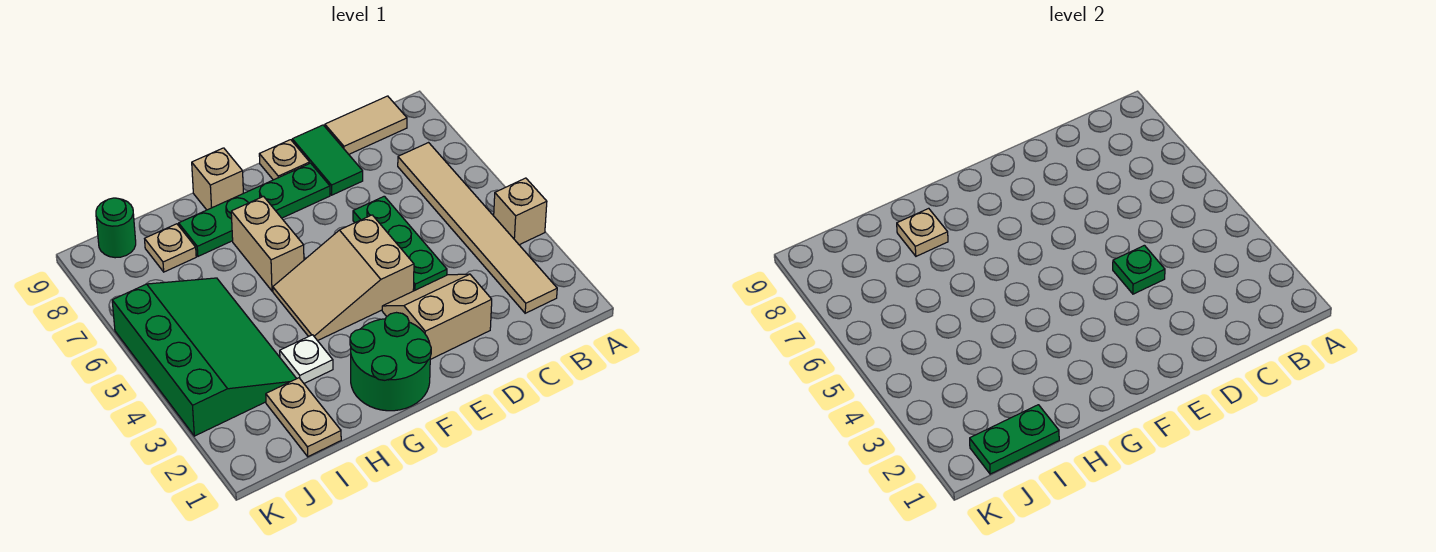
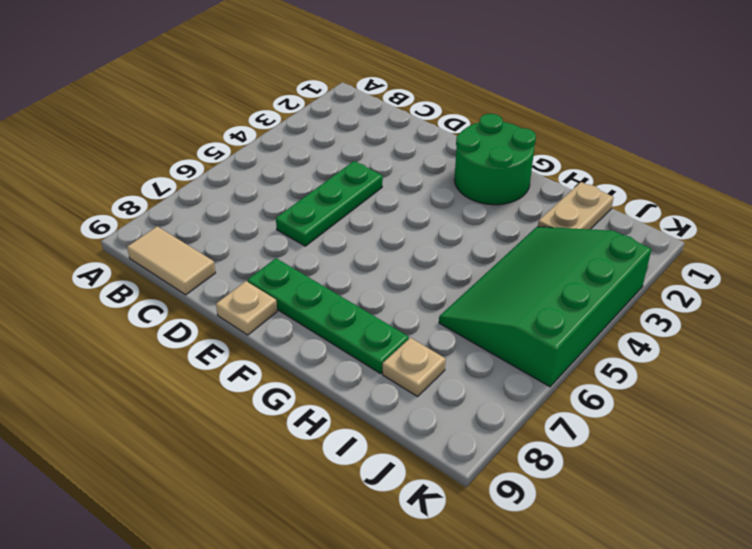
none -> tan brick A4 level 1
none -> tan tile B2:B7 level 1
none -> tan slope D2:E3 level 1 top 2

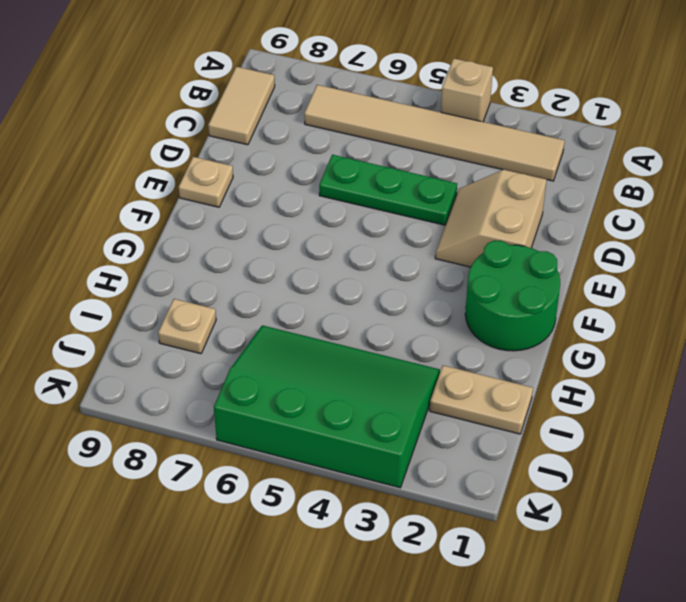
none -> green tile D8:D9 level 1
none -> tan slope E4:G5 level 1 top E
none -> green plate E8:H8 level 1

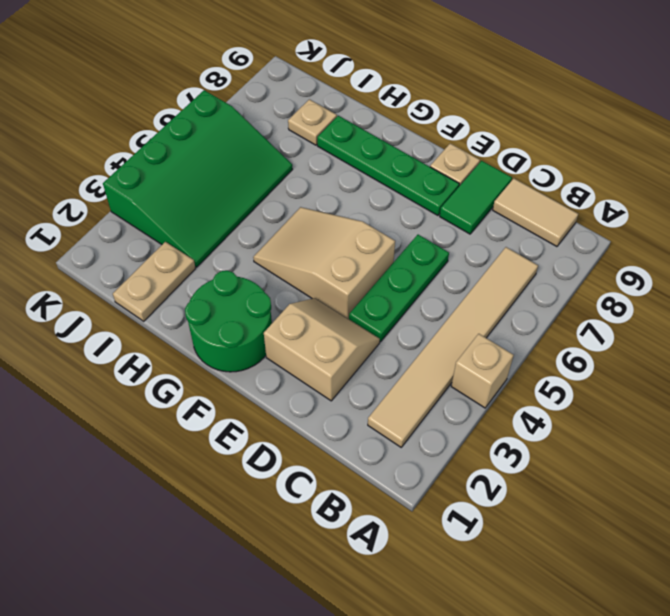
none -> tan brick G6:G7 level 1
none -> tan brick G9 level 1
none -> white plate H3 level 1

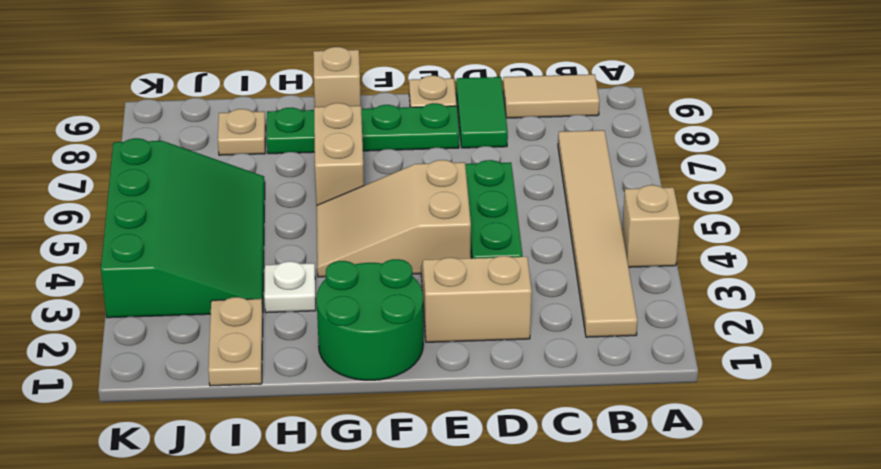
none -> green round brick J9 level 1
none -> green plate D4 level 2
none -> tan plate H8 level 2

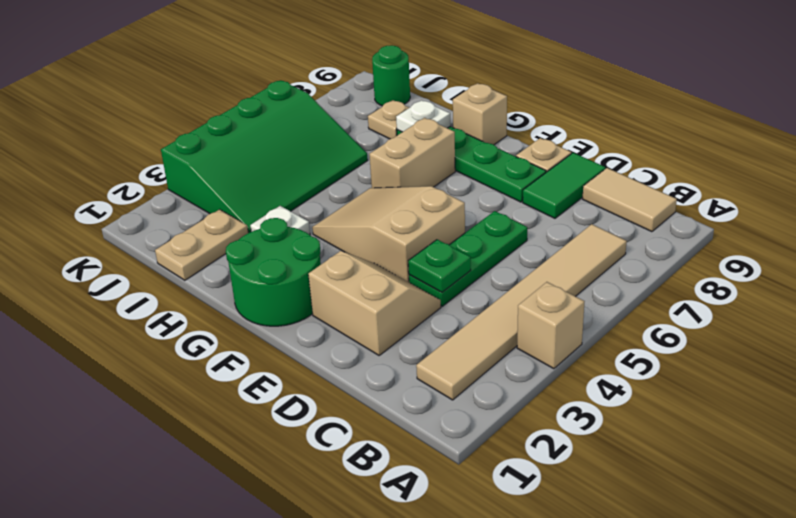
white plate H8 level 2 -> tan plate H8 level 2
none -> green plate I1:J1 level 2

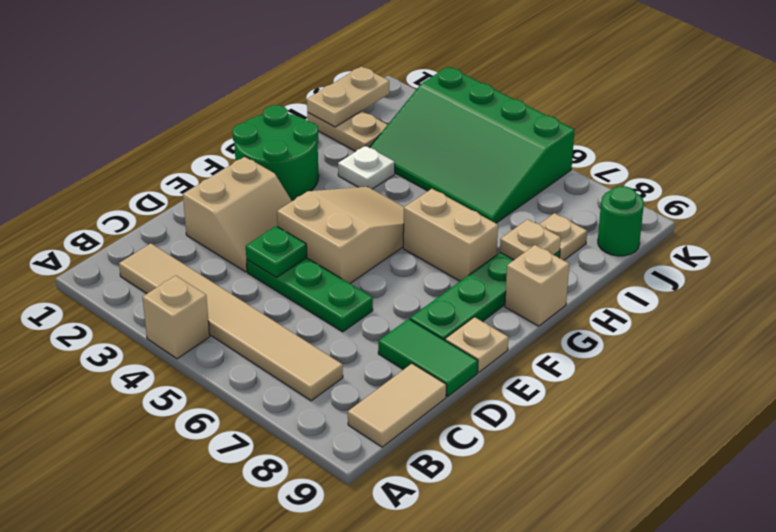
tan plate I1:J1 level 2 -> green plate I1:J1 level 2

